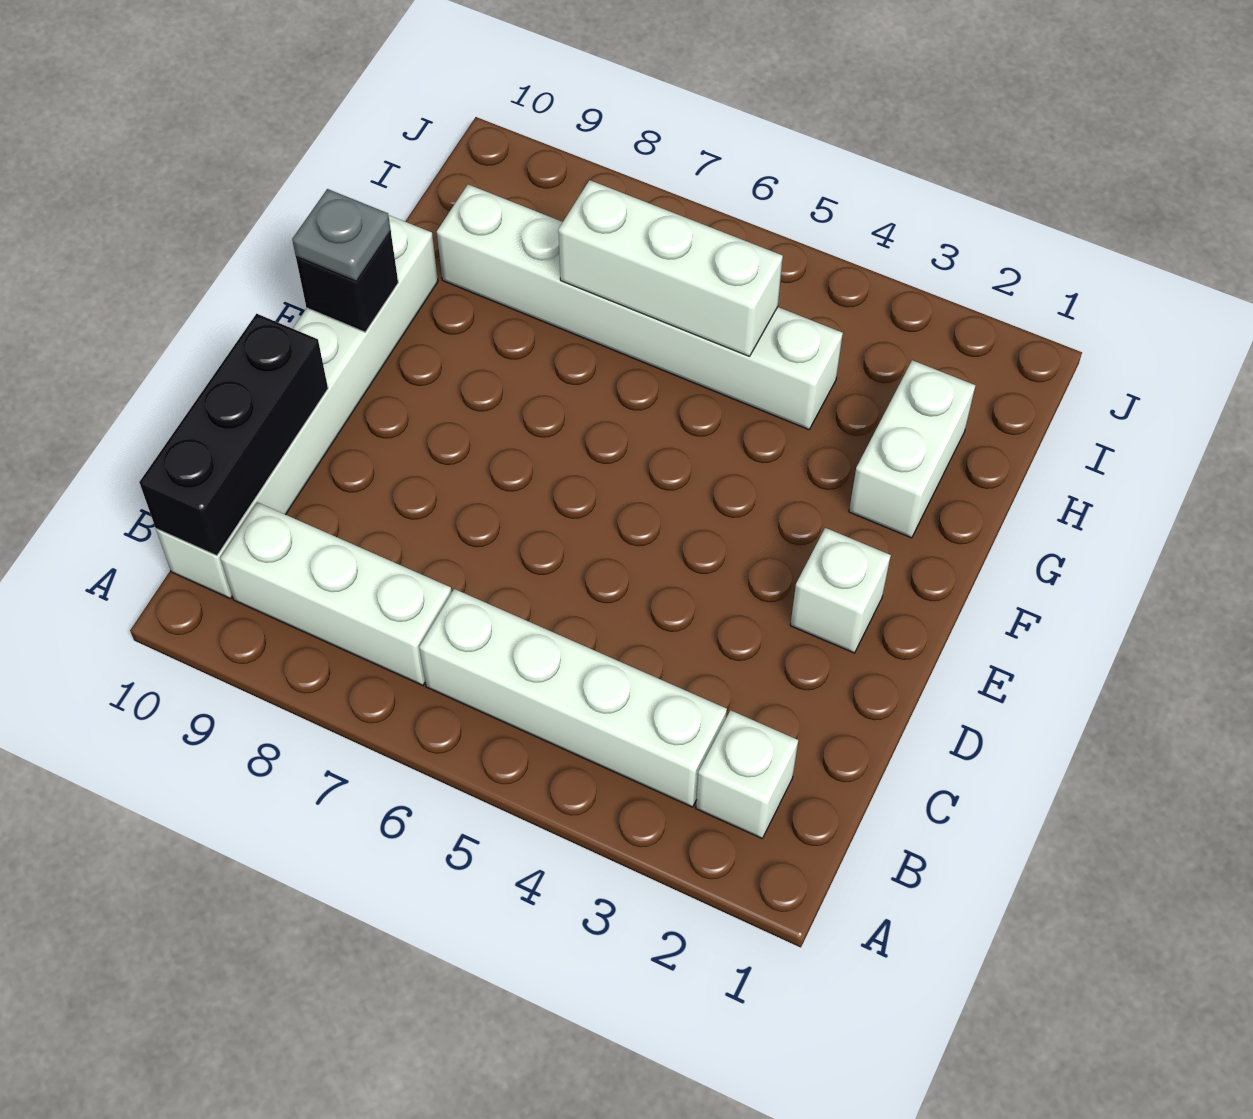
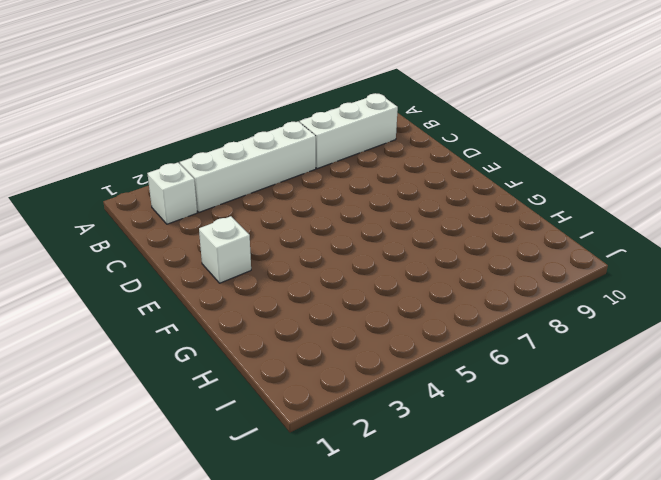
none -> white brick B10:G10 level 1
none -> white brick G2:H2 level 1

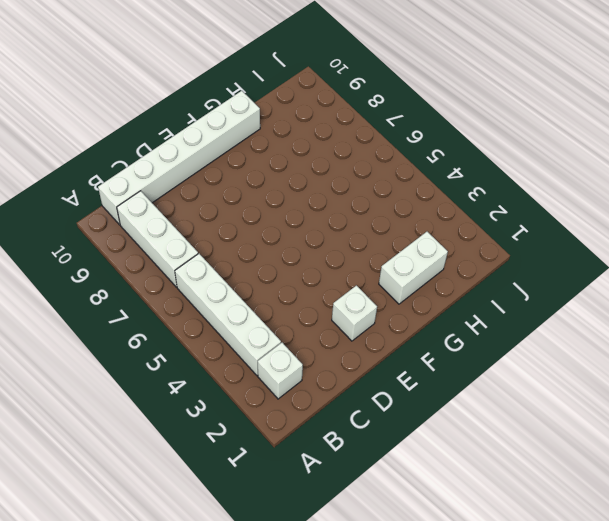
none -> white brick H4:H9 level 1
none -> black brick B10:D10 level 2

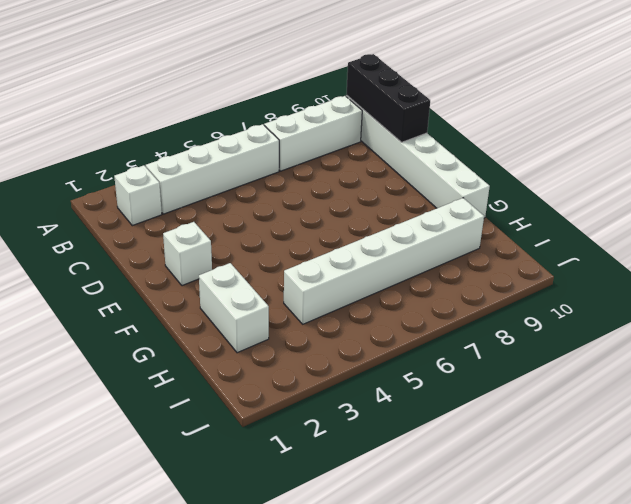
none -> black brick F10 level 2
none -> white brick H5:H7 level 2

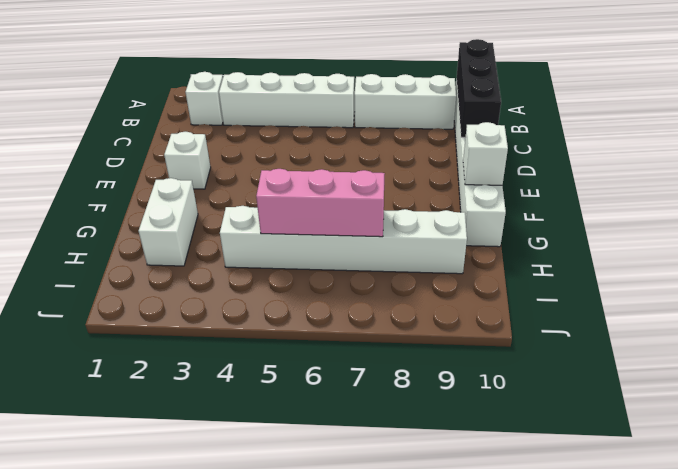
white brick F10 level 2 -> black brick F10 level 2
pink brick H5:H7 level 2 -> white brick H5:H7 level 2
none -> grey plate F10 level 3

